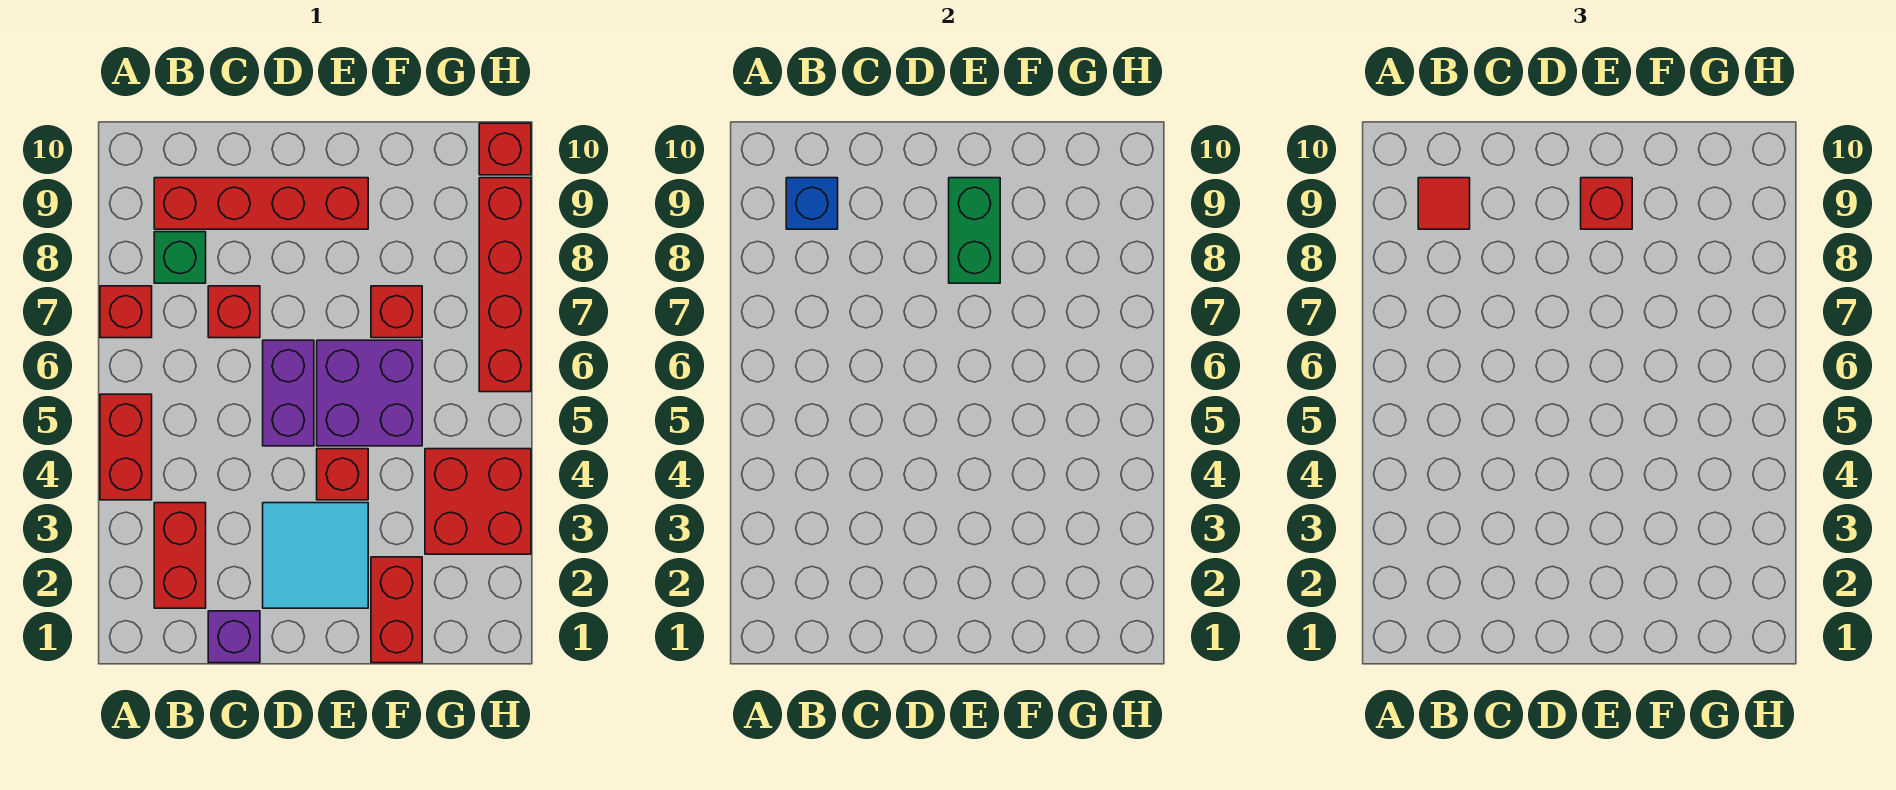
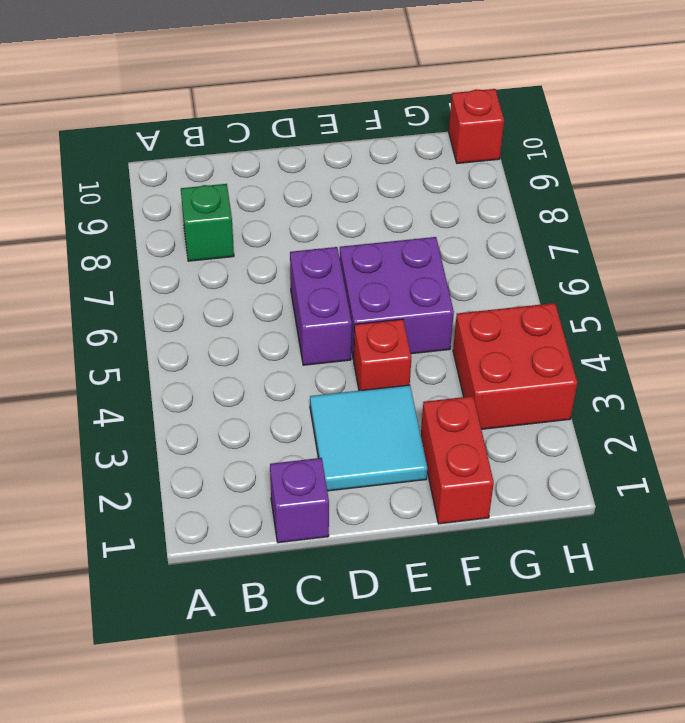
none -> red brick A4:A5 level 1
none -> red brick A7 level 1
none -> red brick B2:B3 level 1

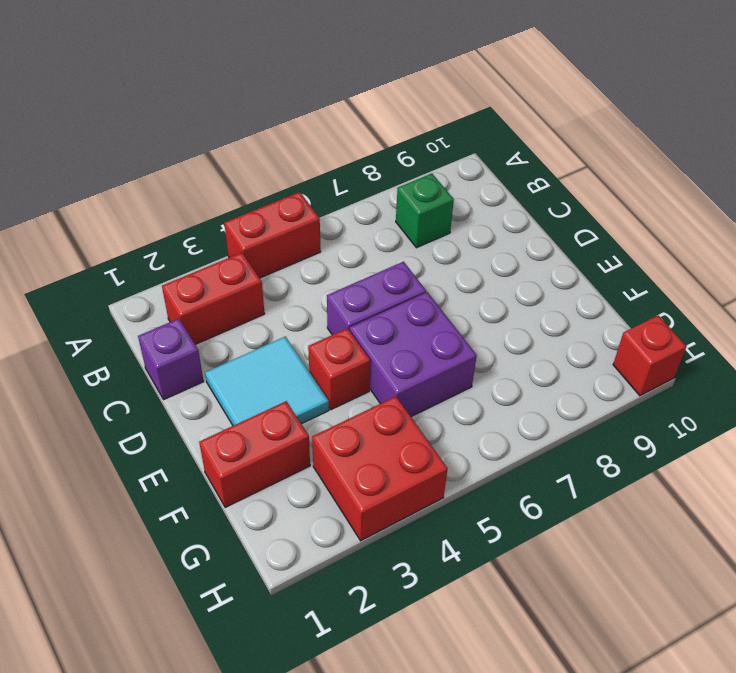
none -> red brick A7 level 1
none -> red brick B9:E9 level 1
none -> red brick C7 level 1

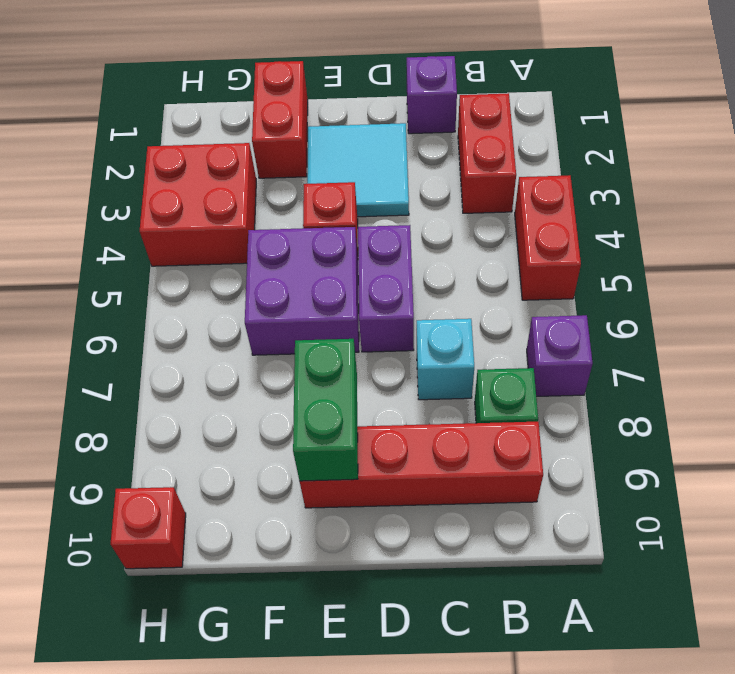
purple brick A7 level 1 -> red brick A7 level 1
cyan brick C7 level 1 -> red brick C7 level 1
none -> red brick F7 level 1
none -> red brick H6:H9 level 1
none -> blue brick B9 level 2

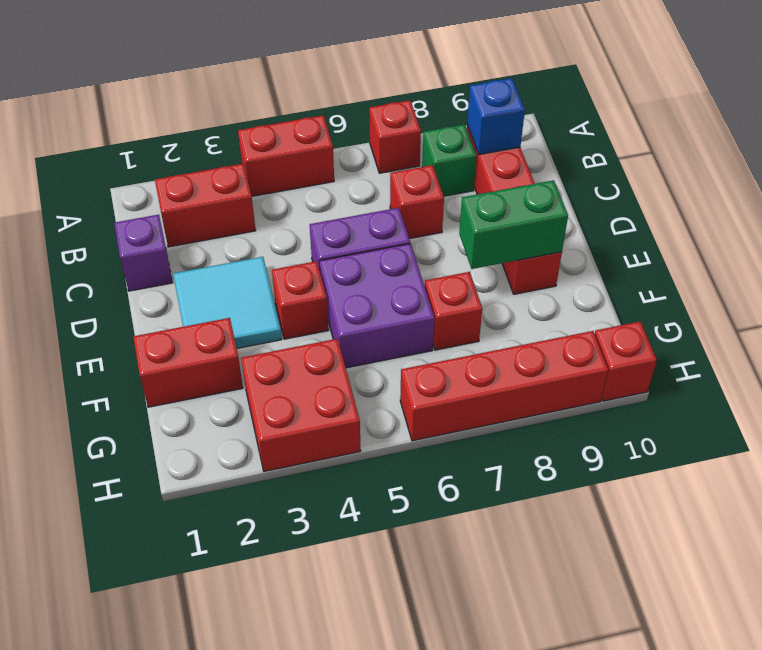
none -> red tile B9 level 3
none -> red brick E9 level 3

